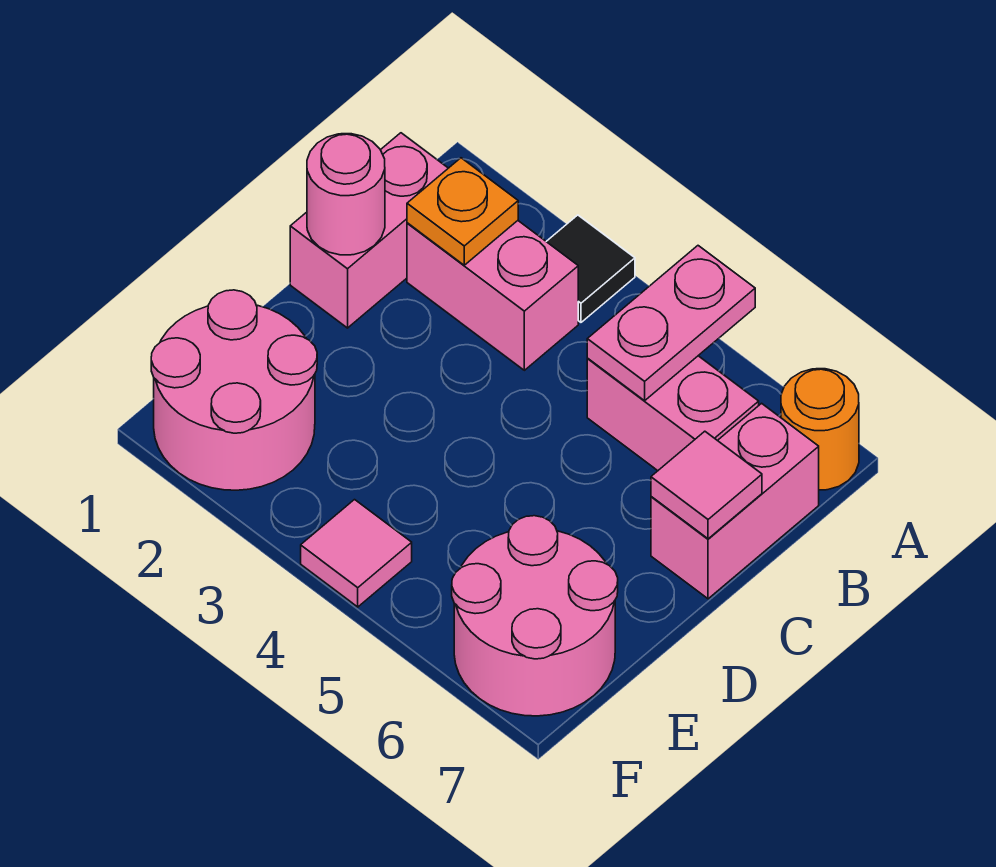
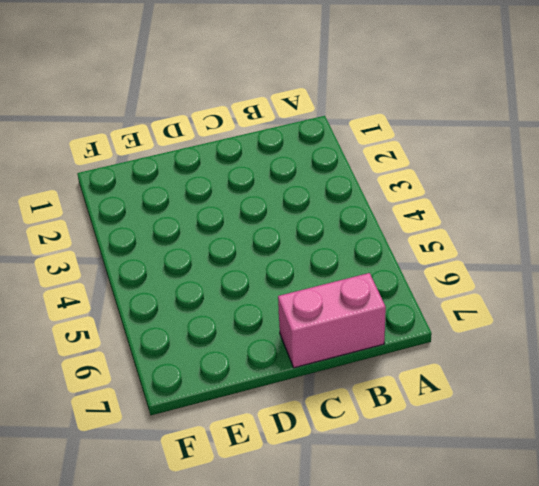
none -> black tile A3 level 1
none -> orange round brick A7 level 1
none -> pink brick B1:C1 level 1

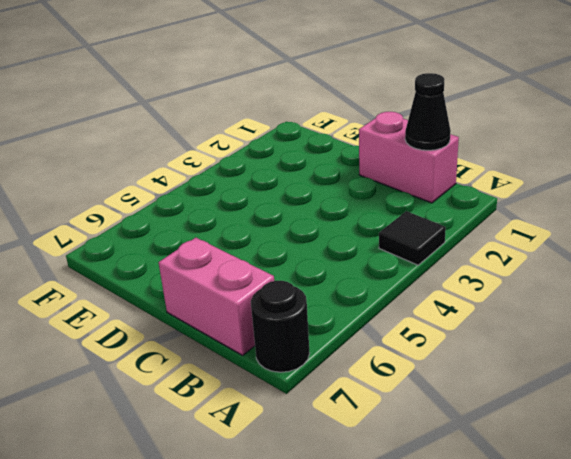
black round brick A7 level 1 -> orange round brick A7 level 1
black cone B1 level 2 -> none
none -> pink brick B2:B3 level 1
none -> pink brick B5:B6 level 1
none -> pink round brick E1:F2 level 1

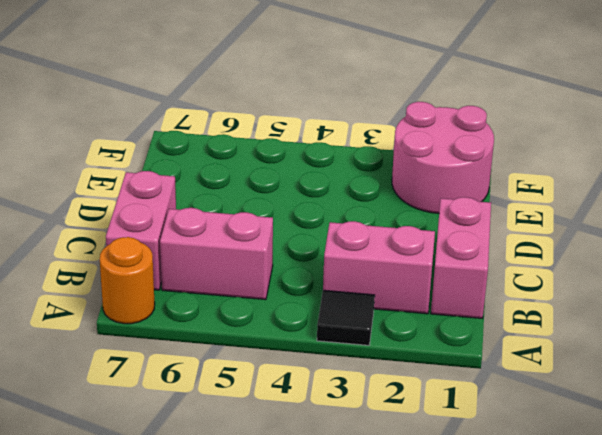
none -> pink round brick E6:F7 level 1
none -> pink tile F4 level 1
none -> pink plate A5:B5 level 2

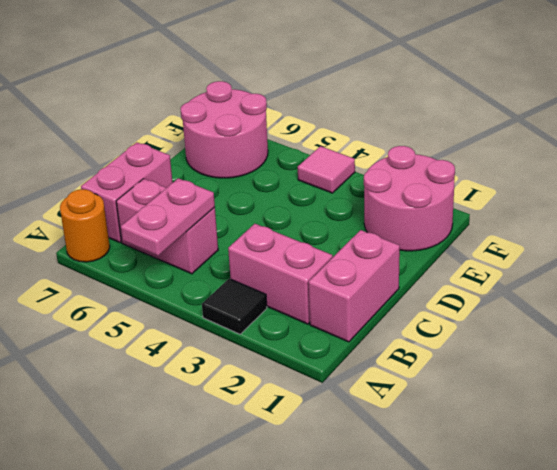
none -> orange plate B2 level 2
none -> pink round brick C1 level 2
none -> pink tile C7 level 2

